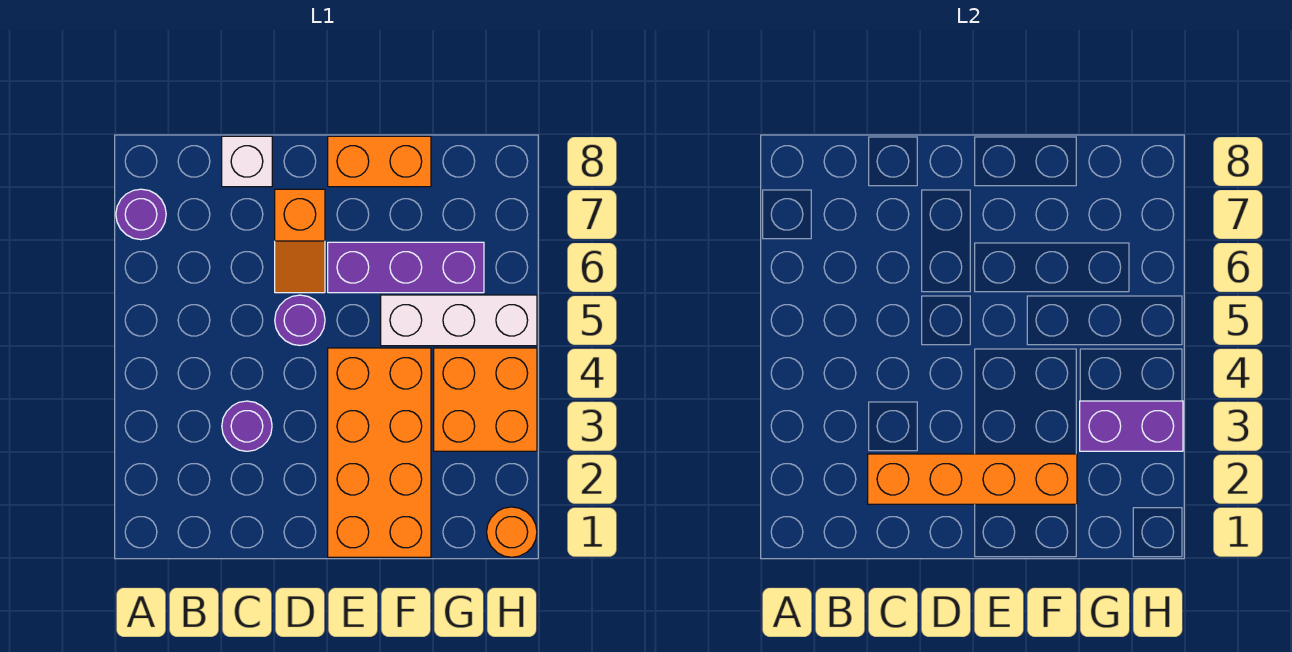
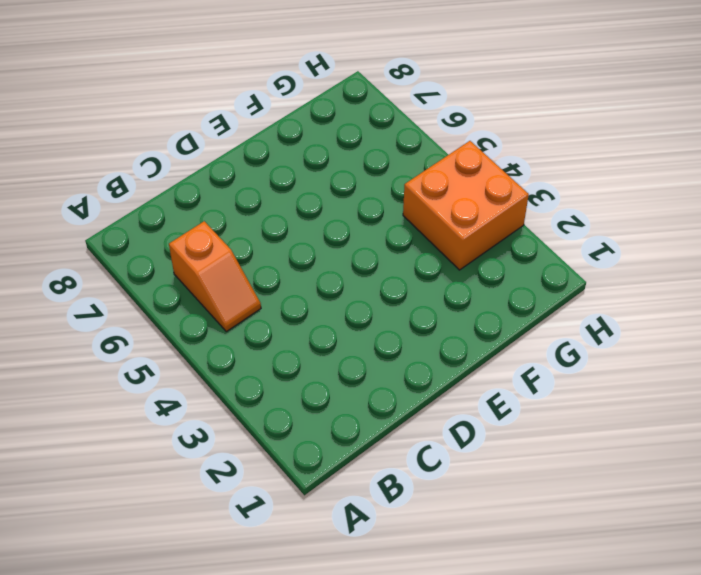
orange slope B5:B6 level 1 top 6 -> orange slope D6:D7 level 1 top 7
none -> purple round brick A7 level 1
none -> purple round brick C3 level 1
none -> white brick C8 level 1

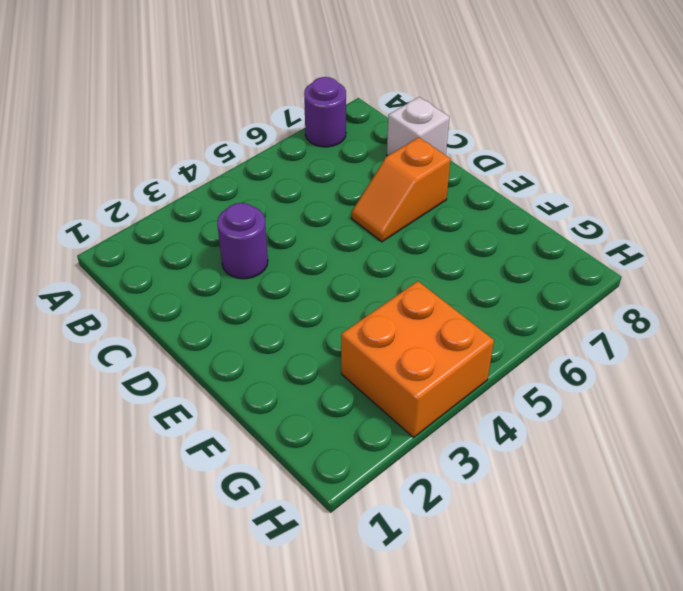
none -> purple round brick D5 level 1
none -> orange brick E1:F4 level 1
none -> purple brick E6:G6 level 1

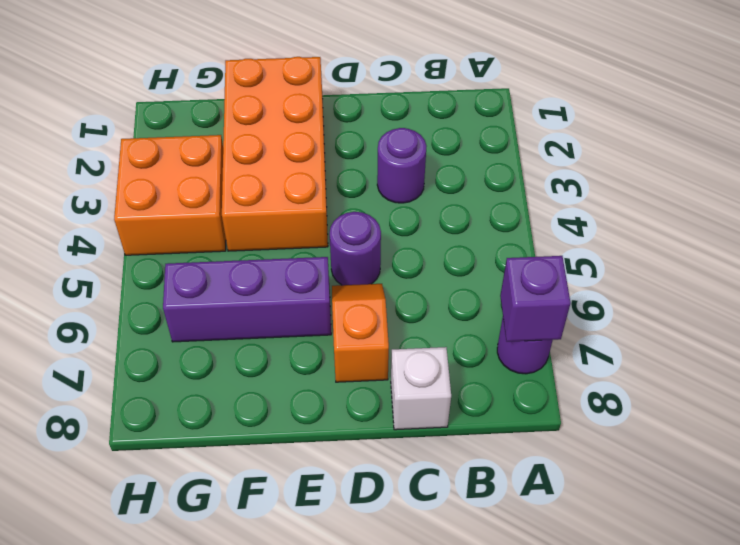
purple brick A7 level 2 -> none
none -> orange brick E8:F8 level 1
none -> white brick F5:H5 level 1
none -> orange round brick H1 level 1

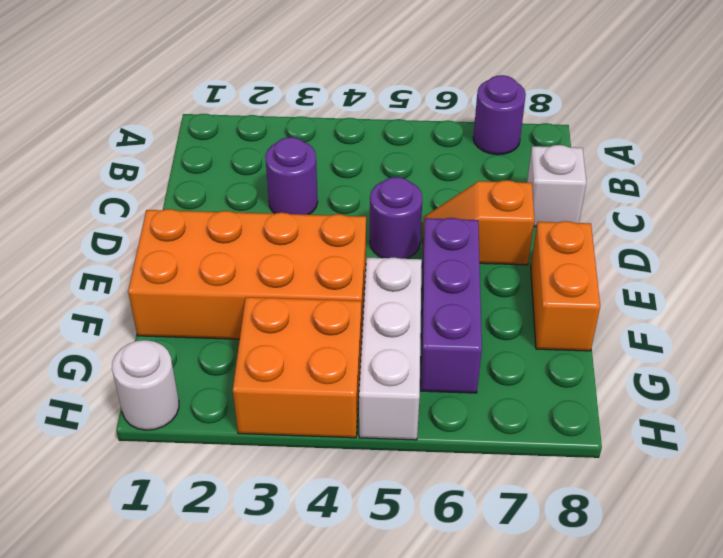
white round brick H1 level 1 -> orange round brick H1 level 1
none -> orange brick C2:F2 level 2
none -> purple brick G3:H3 level 2

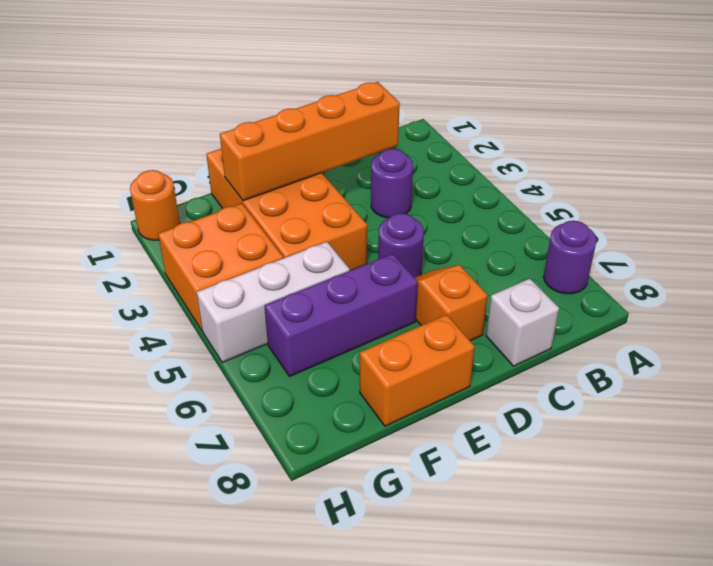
none -> purple brick G3:H3 level 2

